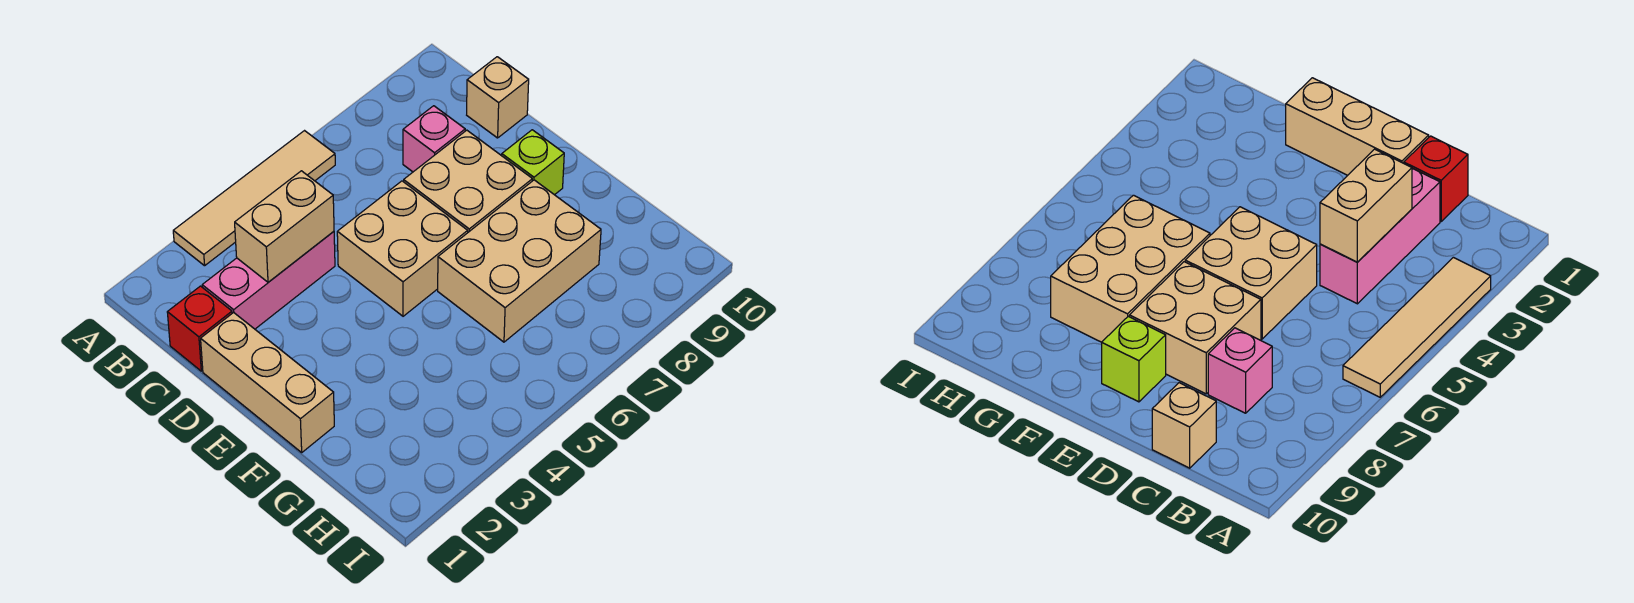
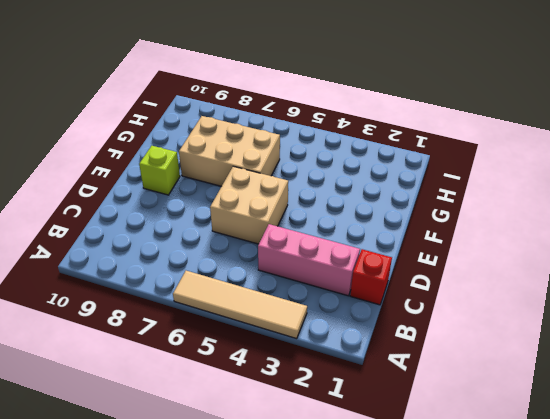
none -> pink brick C8 level 1
none -> tan brick C10 level 1

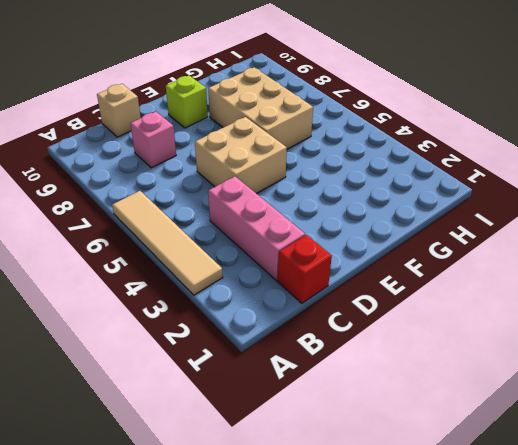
none -> tan brick D1:F1 level 1
none -> tan brick D7:E8 level 1

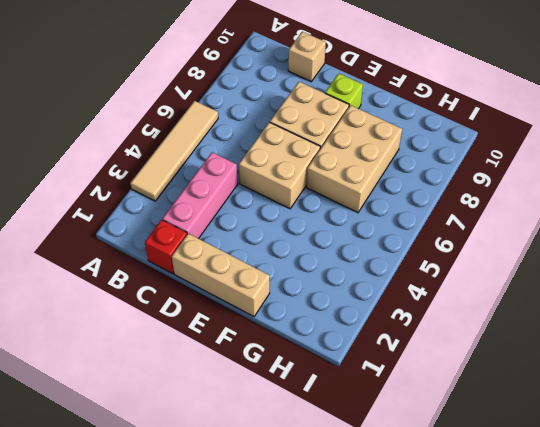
none -> pink brick C8 level 1
none -> tan brick C3:C4 level 2

